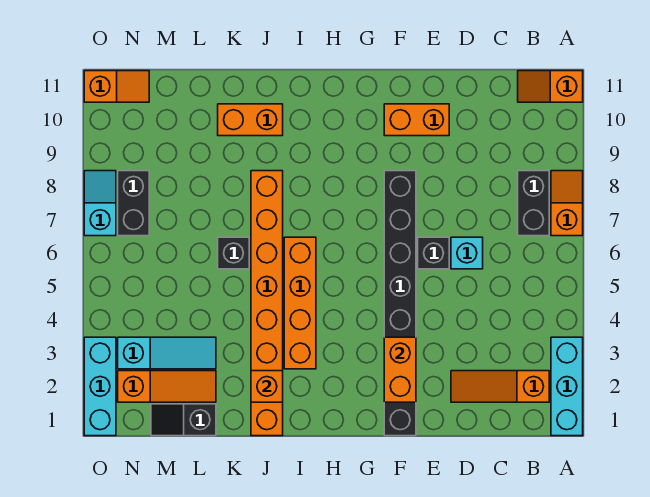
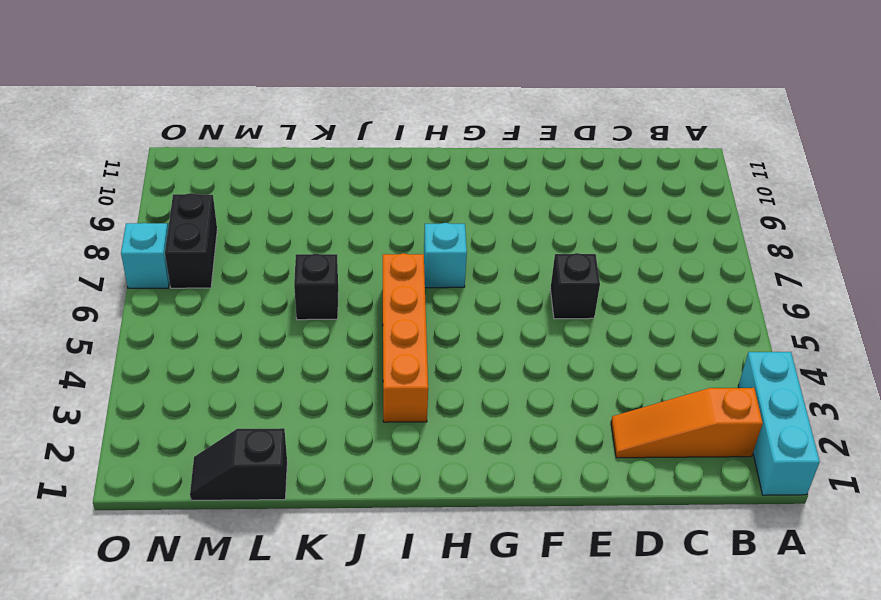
cyan brick H7 level 1 -> cyan brick D6 level 1
none -> orange slope A7:A8 level 1 top 7
none -> orange slope A11:B11 level 1 top A
none -> black brick B7:B8 level 1

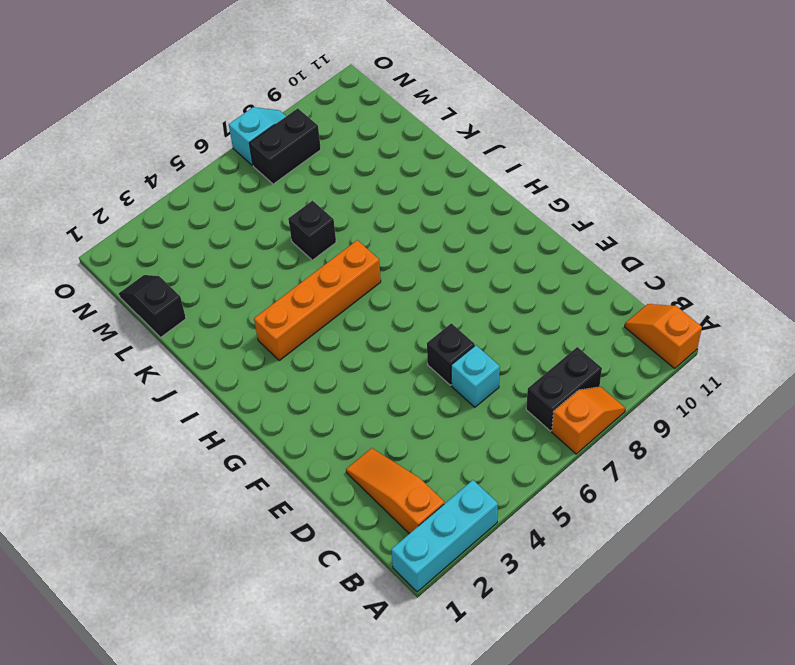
none -> orange brick E10:F10 level 1
none -> black brick F1:F8 level 1
none -> orange brick J1:J8 level 1

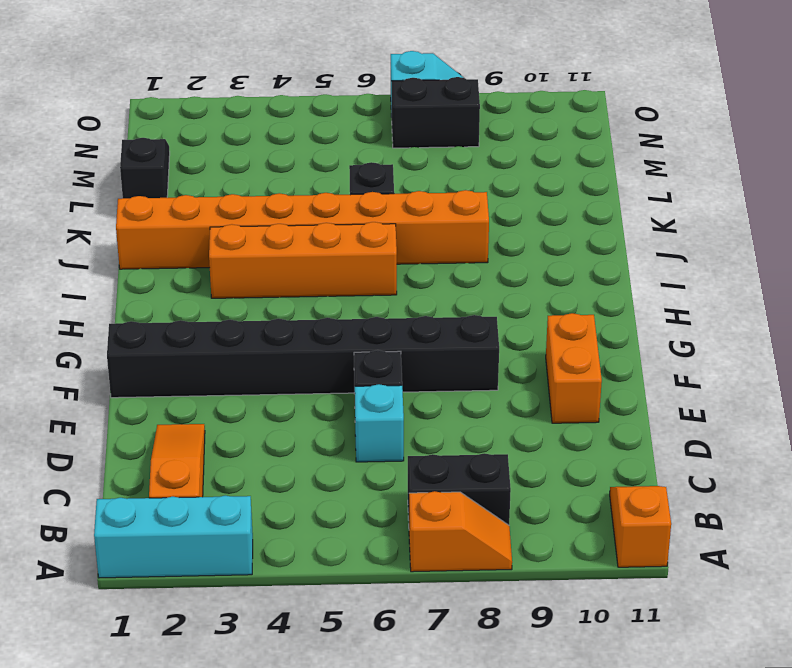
none -> orange brick J10:K10 level 1
none -> orange slope L2:N2 level 1 top N
none -> cyan slope L3:N3 level 1 top N

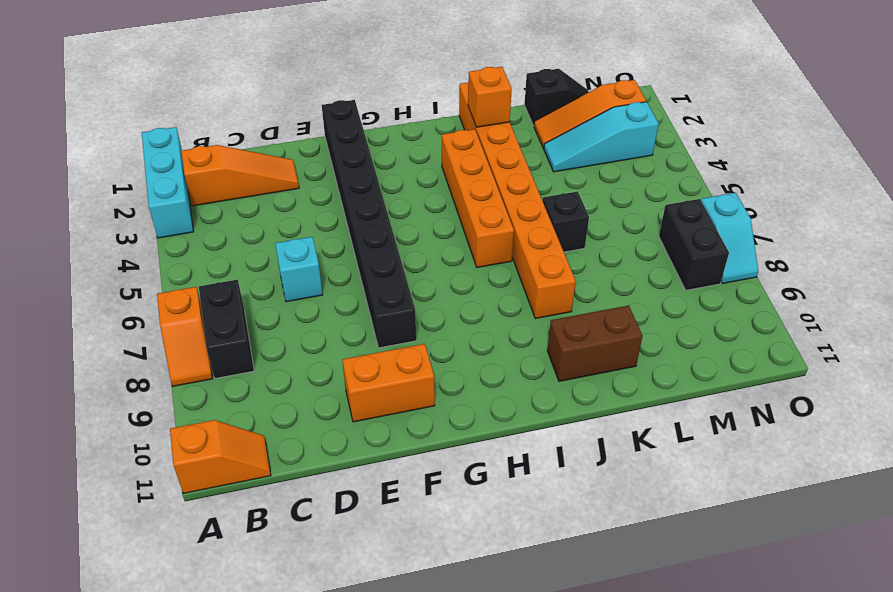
brown brick J10:K10 level 1 -> orange brick J10:K10 level 1
none -> black brick E6 level 1
none -> orange slope N11:O11 level 1 top O
none -> cyan brick O1:O3 level 1

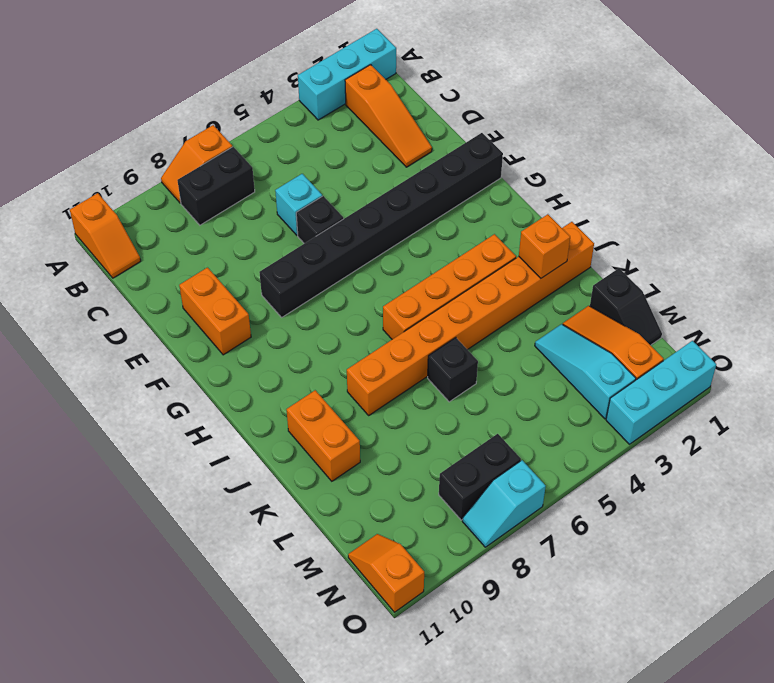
none -> orange brick F2:F3 level 2

